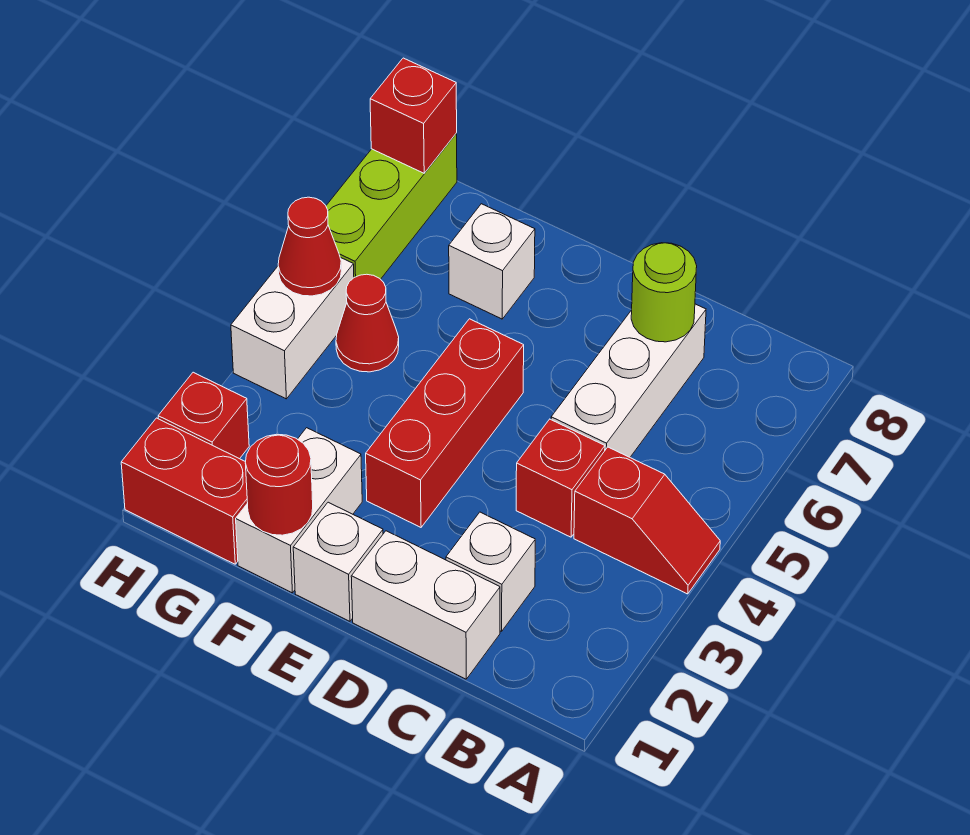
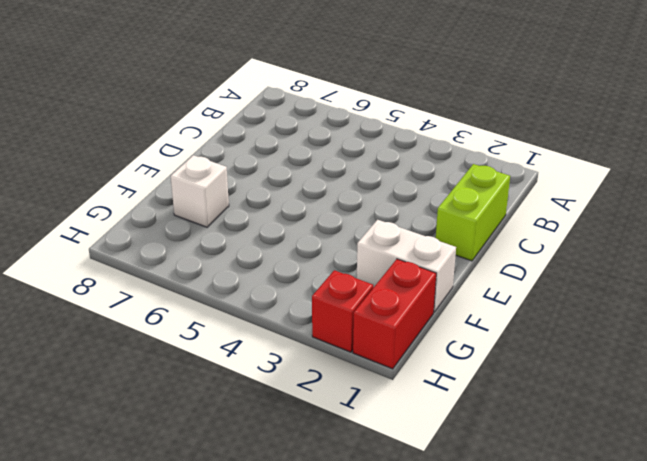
lime brick C1:D1 level 1 -> white brick C1:D1 level 1
none -> red slope A4:B4 level 1 top B
none -> white brick C2 level 1
none -> red brick C4 level 1

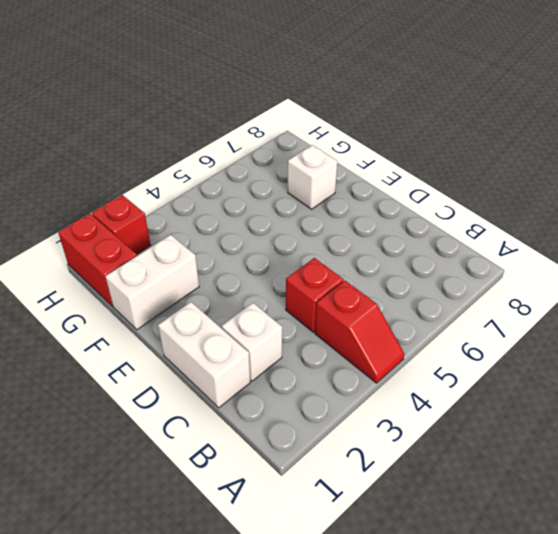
none -> white brick C5:C7 level 1
none -> white brick E1 level 1
none -> red brick E3:E5 level 1

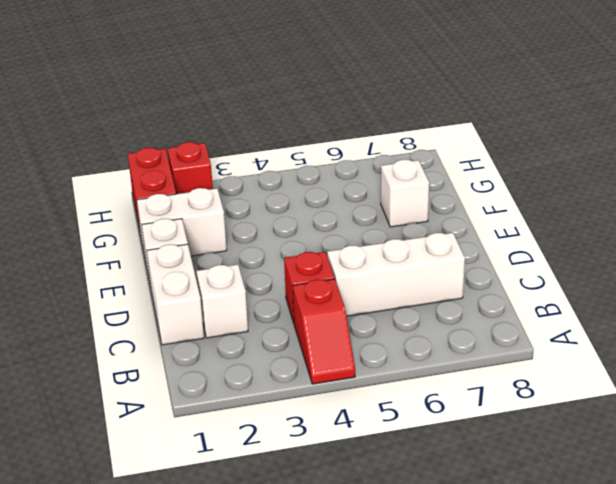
none -> red brick E3:E5 level 1
none -> red cone G5 level 1
none -> white brick H4:H5 level 1

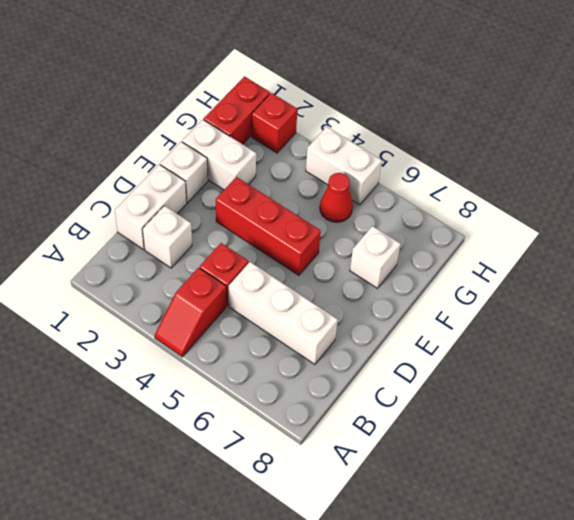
none -> lime brick H6:H8 level 1
none -> lime round brick C7 level 2
none -> red round brick F1 level 2

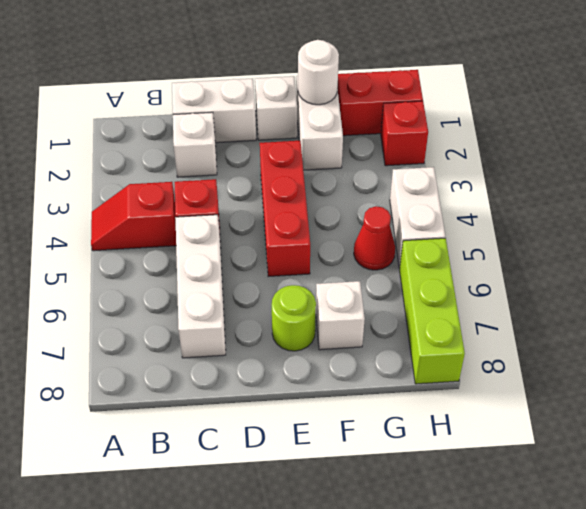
lime round brick E7 level 1 -> lime round brick C7 level 2
white round brick F1 level 2 -> red round brick F1 level 2
none -> red cone H5 level 2
none -> red brick H8 level 2

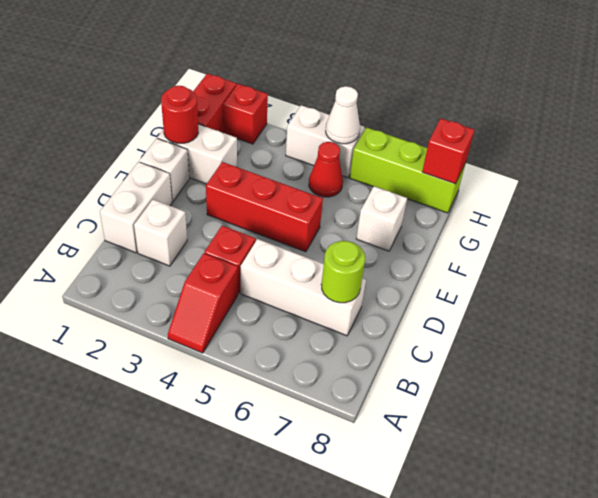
white cone H5 level 2 -> red cone H5 level 2

